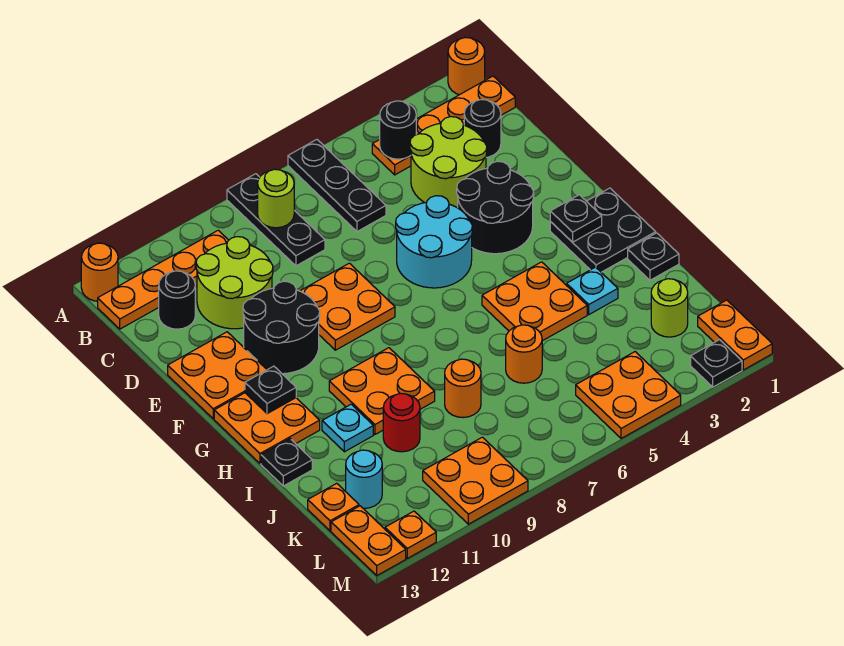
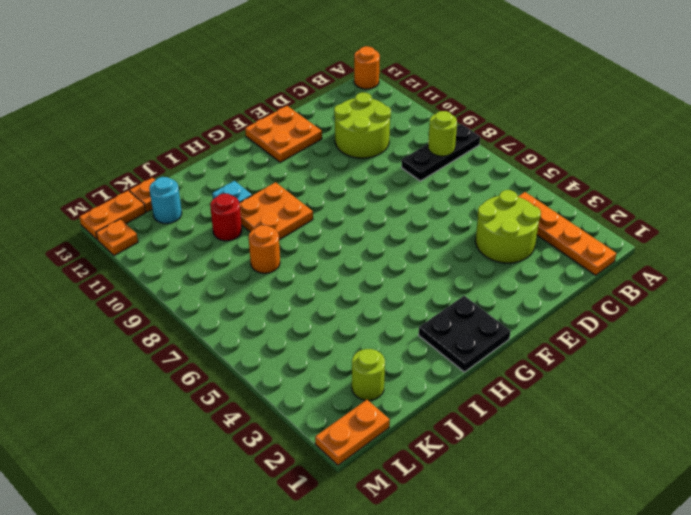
none -> orange round brick A1 level 1
none -> black plate A6:C6 level 1
none -> orange plate B10:B13 level 1
none -> black round brick C2 level 1

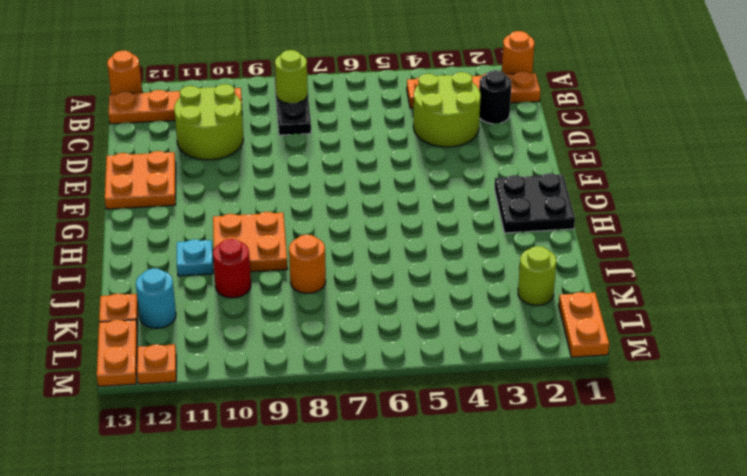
none -> black plate A6:C6 level 1
none -> black round brick C12 level 1
none -> black round brick E3:F4 level 1
none -> cyan round brick E5:F6 level 1

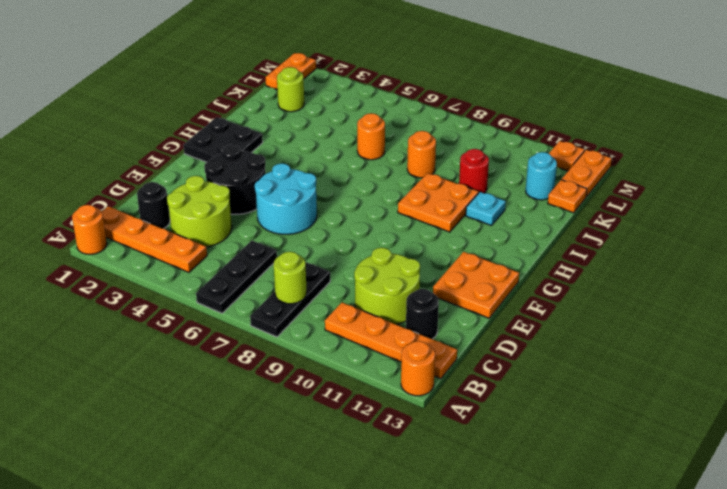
none -> orange plate E8:F9 level 1
none -> black round brick E10:F11 level 1
none -> orange plate G12:H13 level 1
none -> orange plate H4:I5 level 1

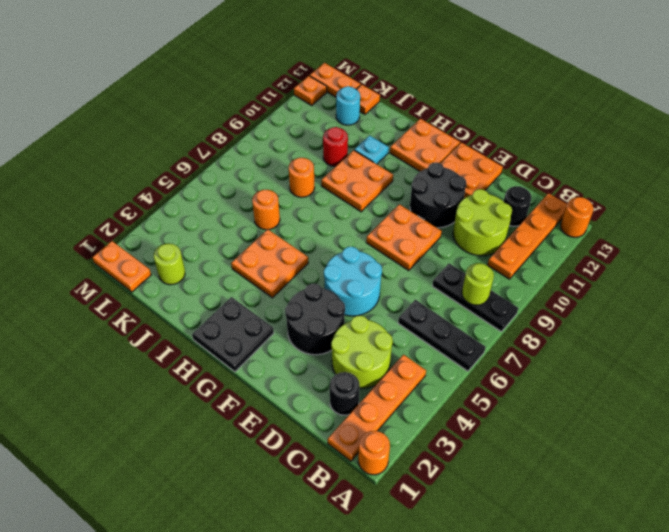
none -> black plate I1 level 1
none -> cyan plate I3 level 1
none -> black plate I13 level 1
none -> orange plate L4:M5 level 1

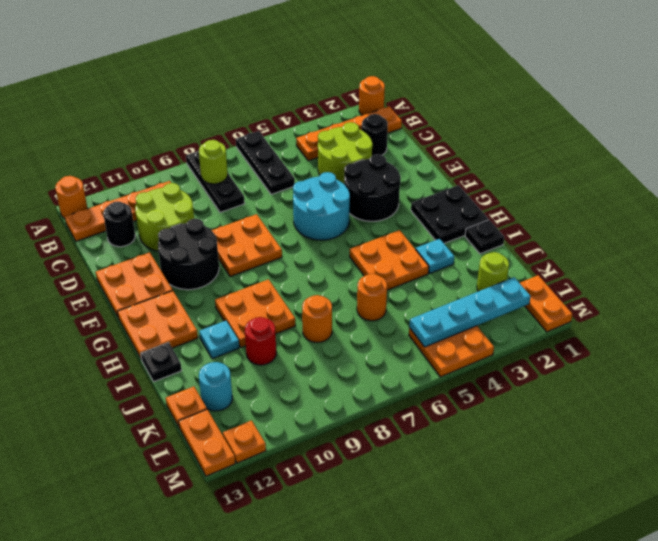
cyan plate L2:L5 level 2 -> none
none -> orange plate L9:M10 level 1
none -> black plate M2 level 1
none -> black round brick B4 level 2
none -> black plate G2 level 2

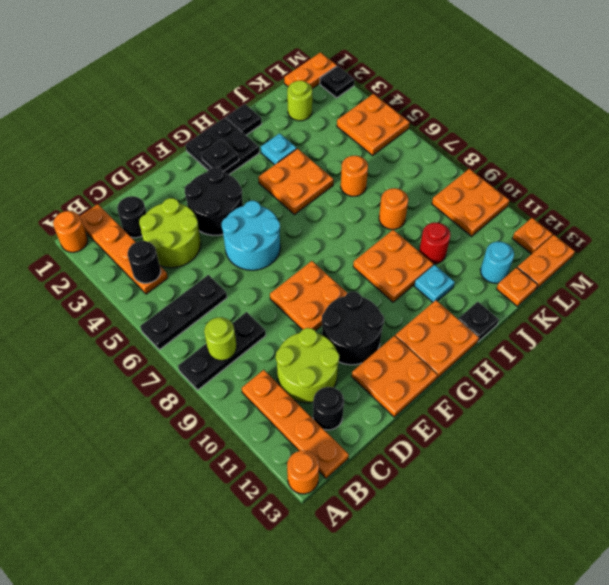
none -> black plate G12 level 2

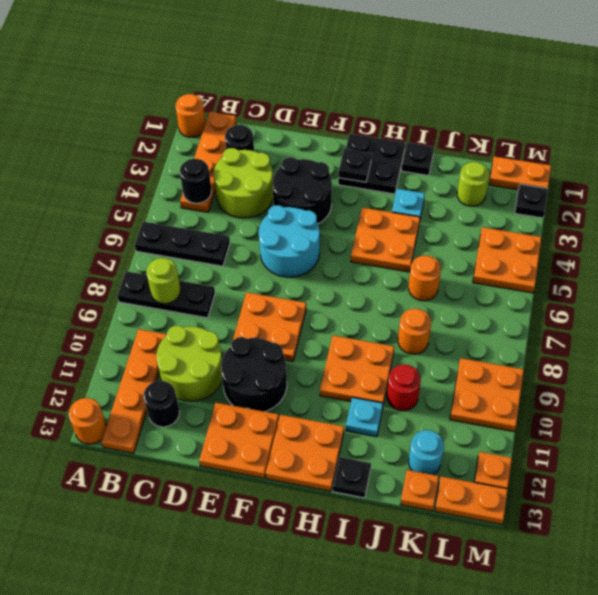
none -> black plate G12 level 2

